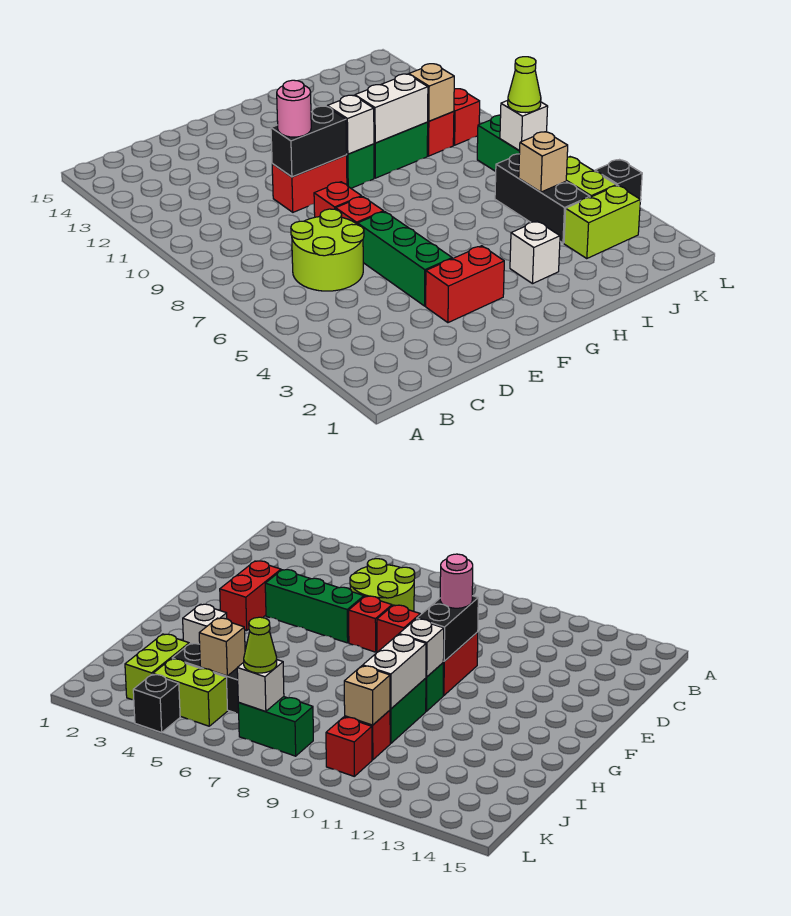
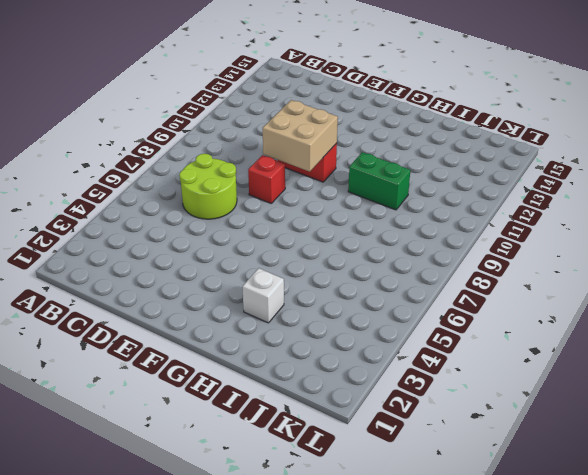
tan brick E9:F10 level 2 -> black brick E10:F10 level 2
none -> red brick E3:F3 level 1
none -> green brick E4:E6 level 1
none -> red brick E7 level 1

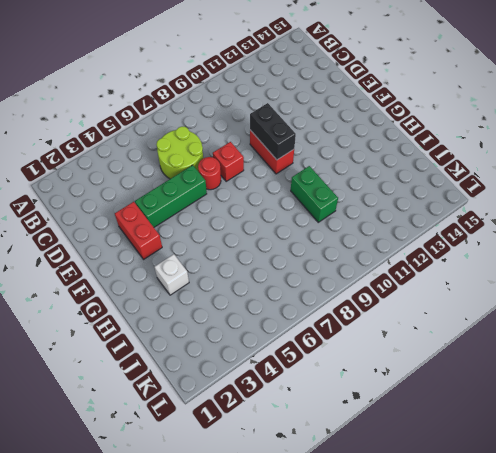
red round brick E7 level 1 -> red brick E7 level 1
none -> green brick G10 level 1
none -> lime brick J3:K3 level 1
none -> black brick J4:J6 level 1

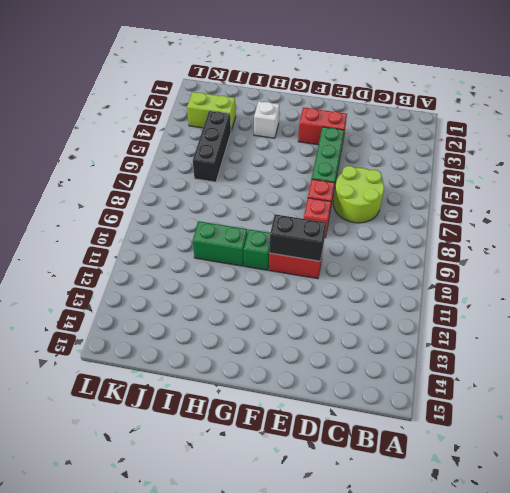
none -> red brick J10 level 1
none -> lime brick K4:K5 level 1
none -> green brick K7:K8 level 1

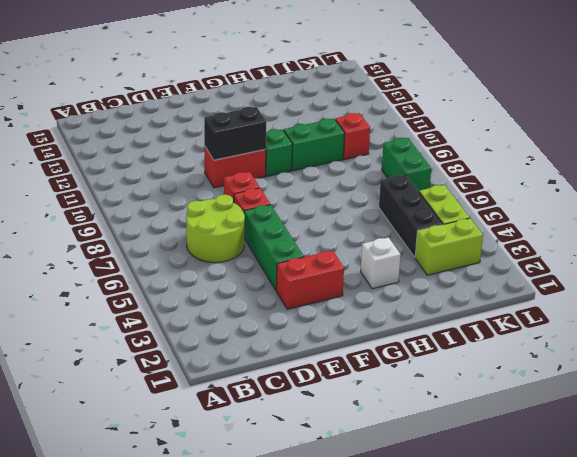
none -> red brick K10 level 1
none -> black brick L4 level 1
none -> white brick G10 level 2

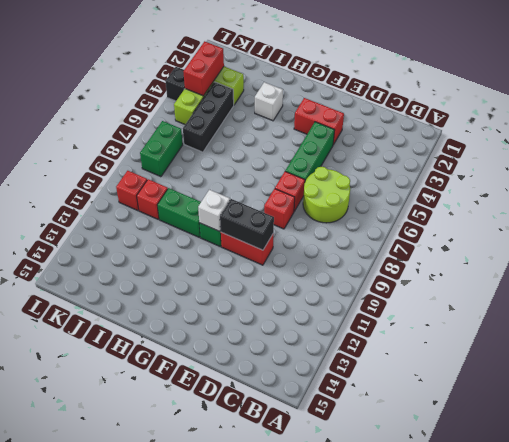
red brick K3:K4 level 2 -> none
none -> white brick H10:I10 level 2
none -> tan brick J5 level 2
none -> tan brick J10 level 2

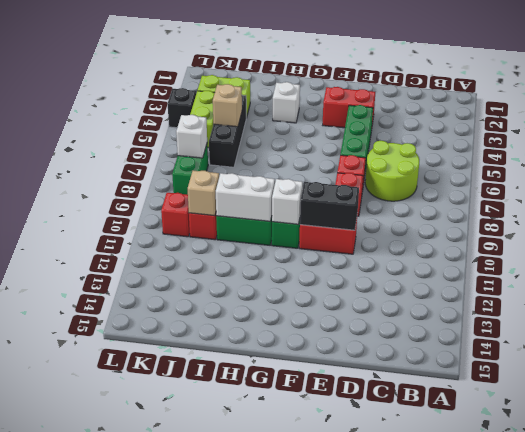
none -> pink round brick E10 level 3
none -> lime cone K7 level 3

